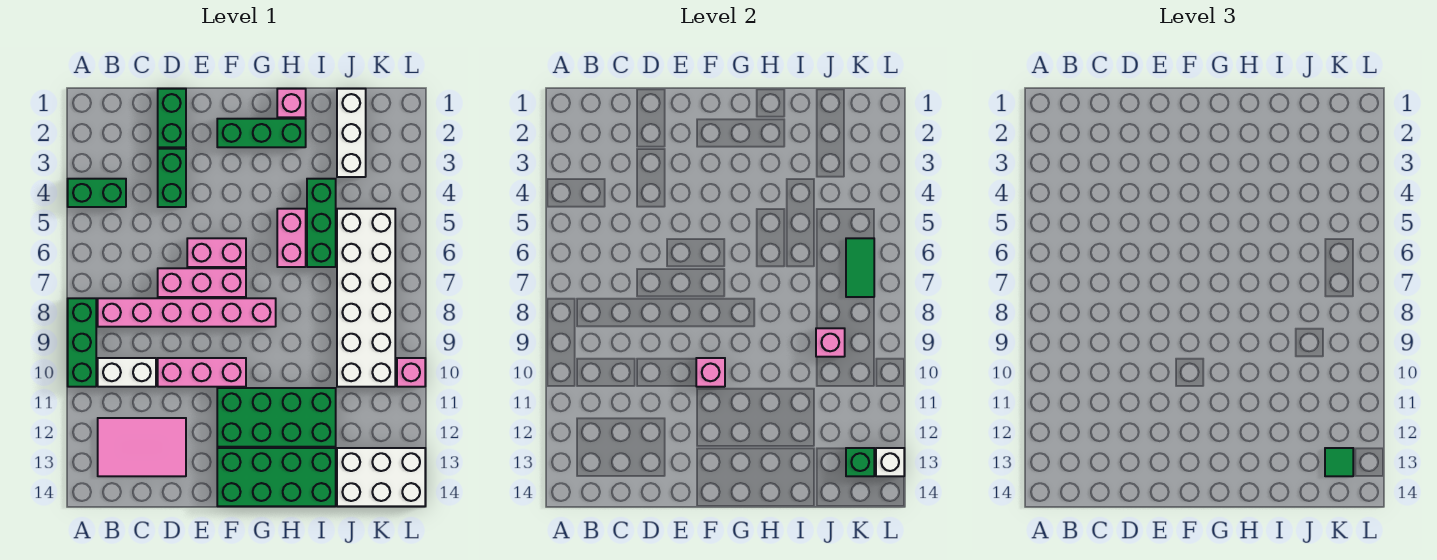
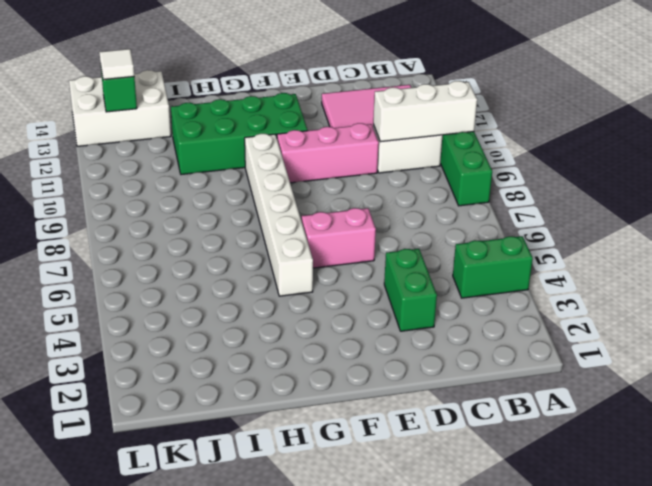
white brick A10:C10 level 2 -> white brick J1:J3 level 1
white brick G5:G10 level 1 -> pink brick B8:G8 level 1
white tile K13 level 3 -> green tile K13 level 3
none -> green brick D1:D2 level 1
none -> pink brick D7:F7 level 1
none -> green brick F2:H2 level 1

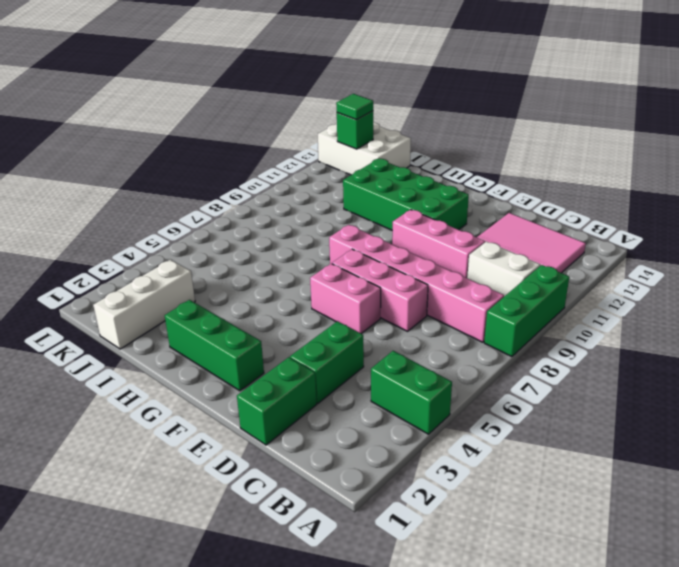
none -> green brick F13:I14 level 1
none -> pink brick H1 level 1
none -> pink brick H5:H6 level 1

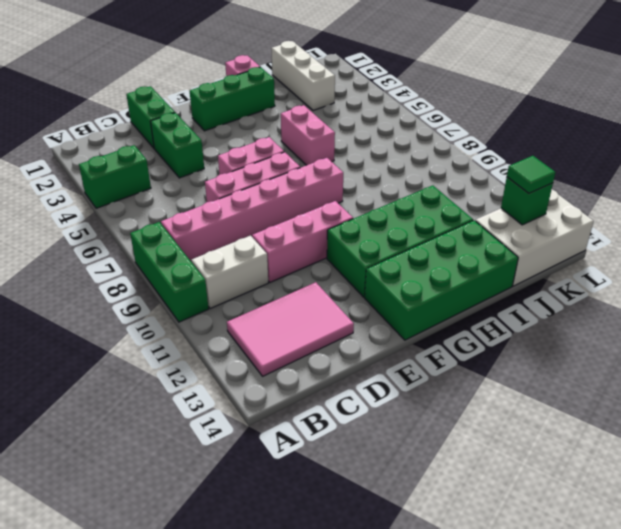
none -> green brick I4:I6 level 1
none -> white brick J5:K10 level 1
none -> pink brick L10 level 1

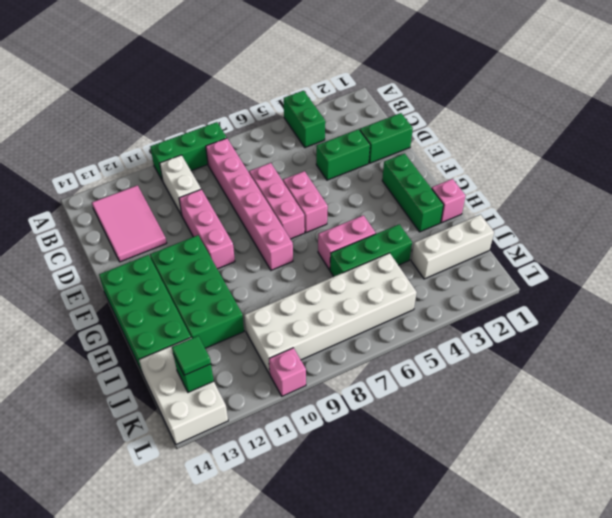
none -> pink brick F10 level 2
none -> pink brick J9 level 2
none -> green tile K6:K7 level 2

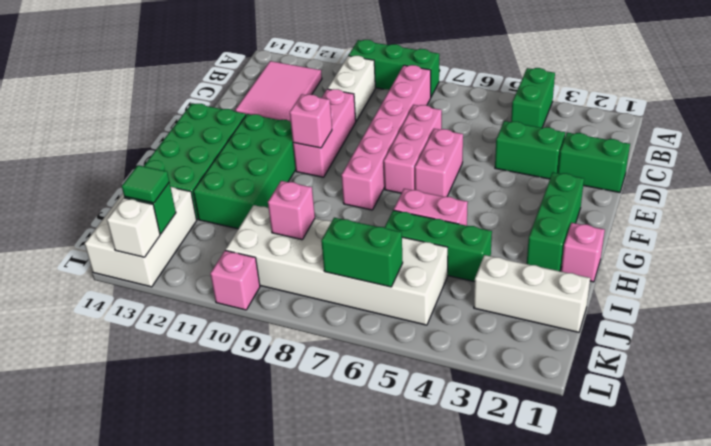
green brick K6:K7 level 2 -> green tile K6:K7 level 2

